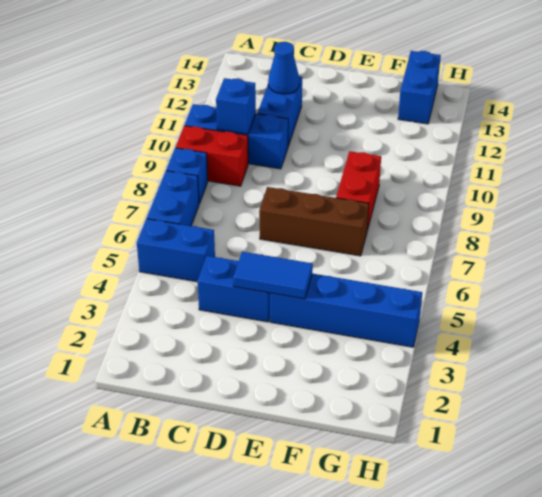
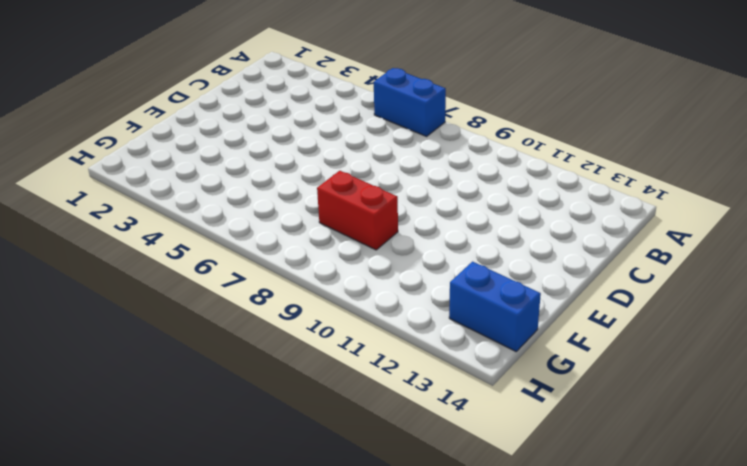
none -> blue brick A5:B5 level 1
none -> blue brick A8 level 1
none -> red brick A9:B9 level 1

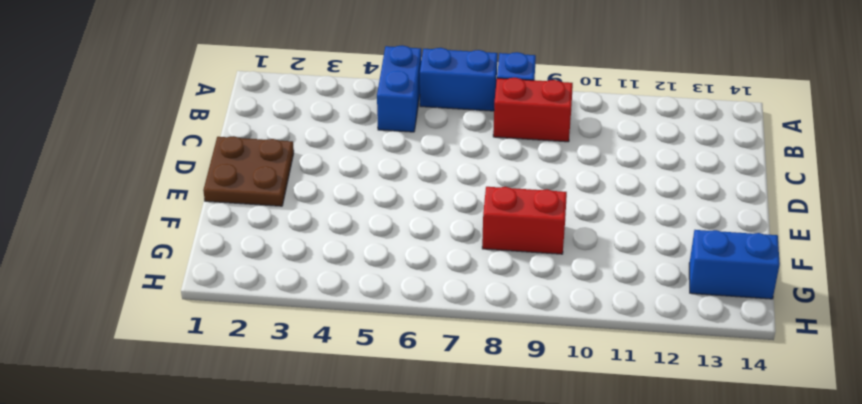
red brick B8:B9 level 1 -> red brick A9:B9 level 1
brown plate D1:E2 level 1 -> none
none -> blue brick A10:C10 level 1
none -> blue brick C4:D4 level 1
none -> blue brick C11:C12 level 1

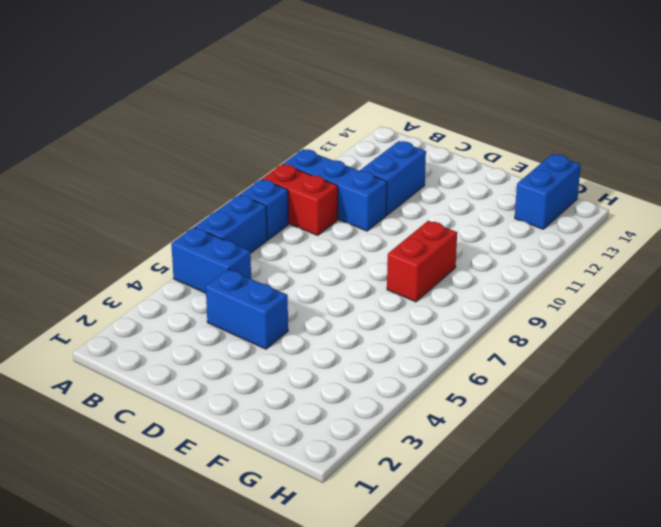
none -> brown brick D7:F7 level 1
none -> blue brick E4:H4 level 1
none -> blue brick B10 level 2

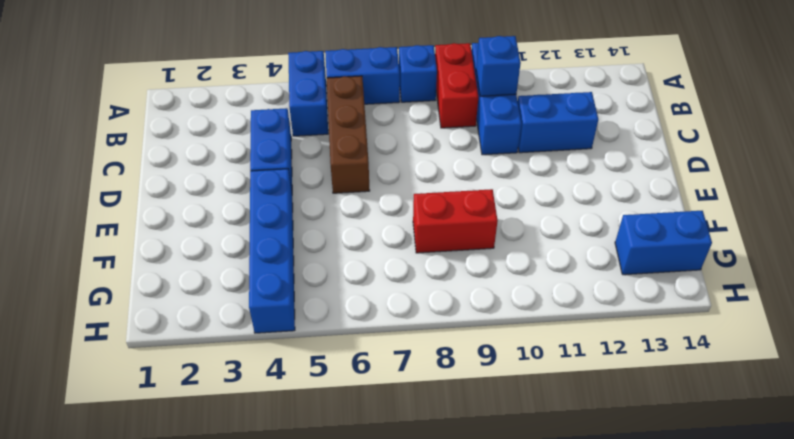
brown brick B6:D6 level 1 -> brown brick D7:F7 level 1
none -> blue cone C12 level 2
none -> blue tile D4:E4 level 2

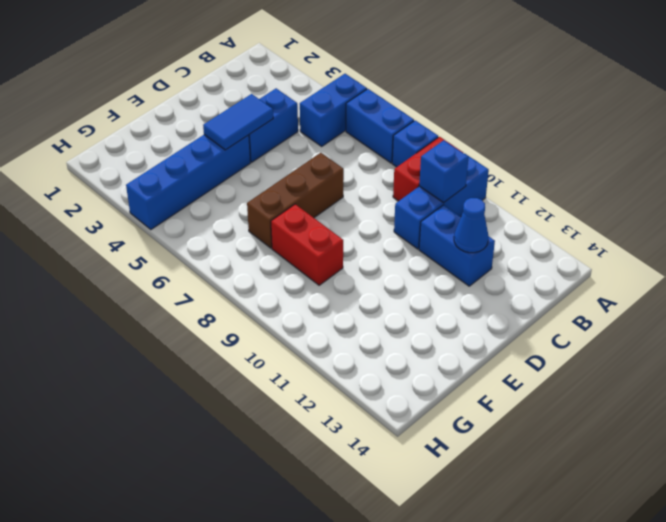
none -> blue brick G13:G14 level 1

